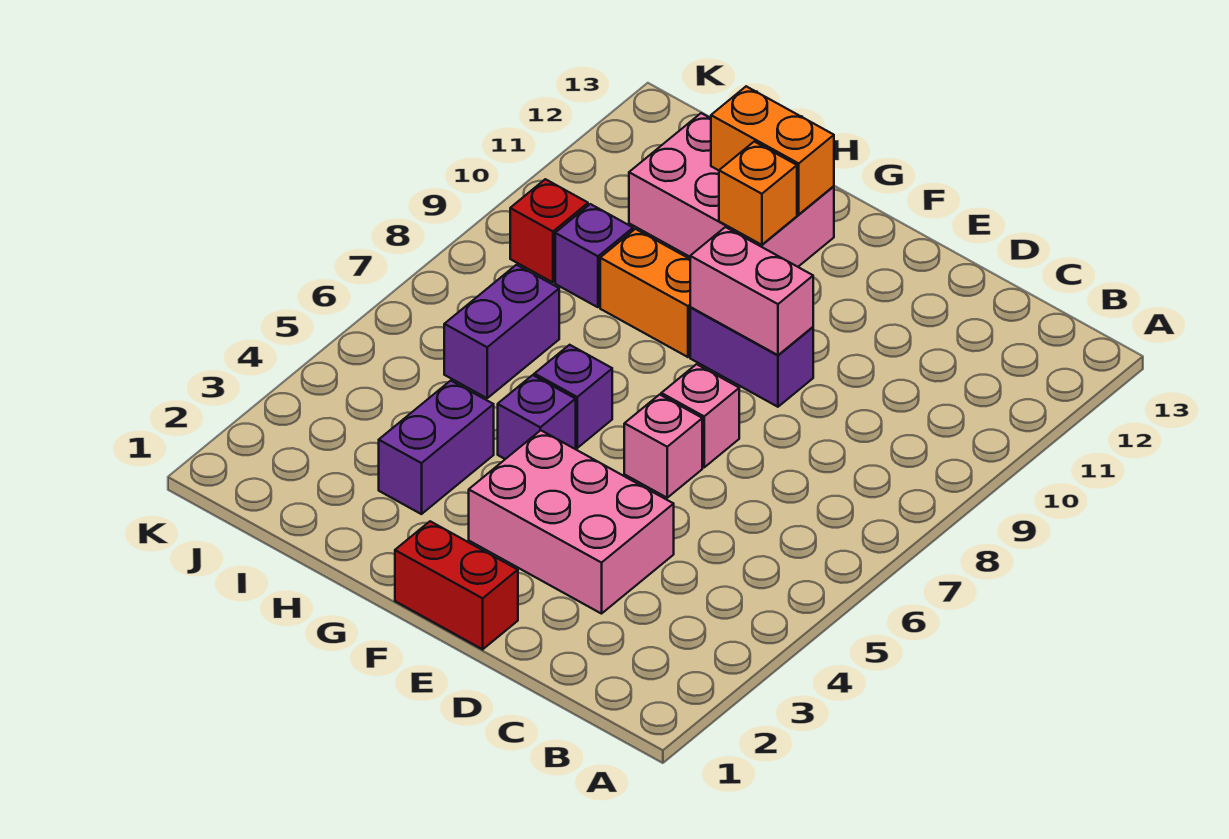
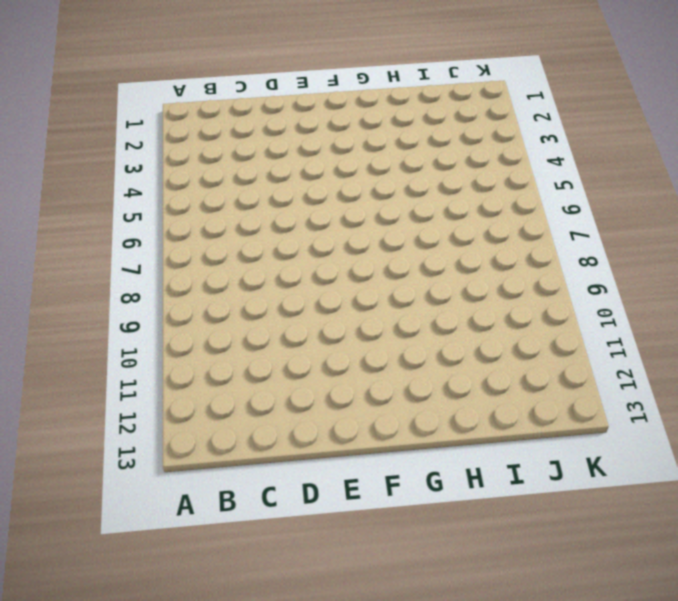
none -> pink brick D3:F4 level 1
none -> red brick E1:F1 level 1
none -> pink brick E6 level 1

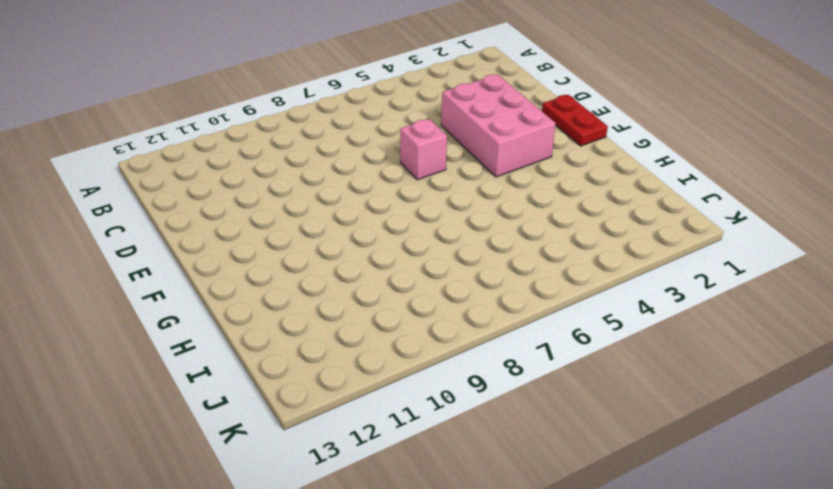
red plate E1:F1 level 1 -> red brick E1:F1 level 1
none -> pink brick E7 level 1
none -> purple brick E9:F9 level 1
none -> purple brick G5 level 1

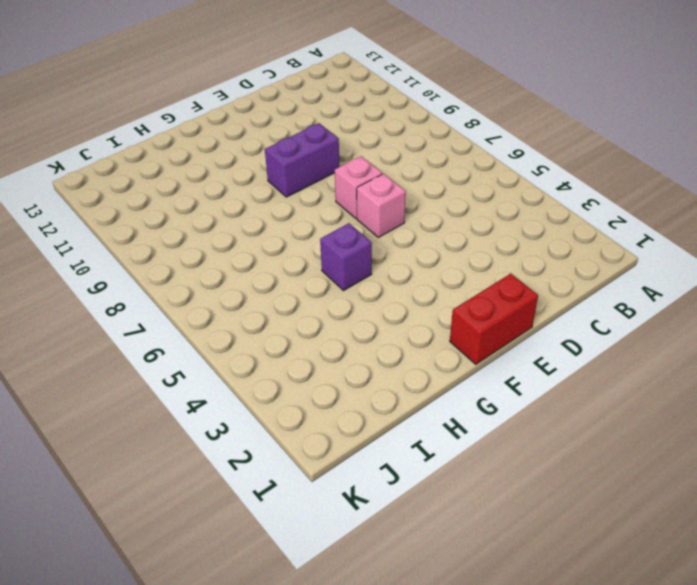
none -> pink brick D3:F4 level 1
none -> purple brick G6 level 1
none -> orange brick G9:H9 level 1

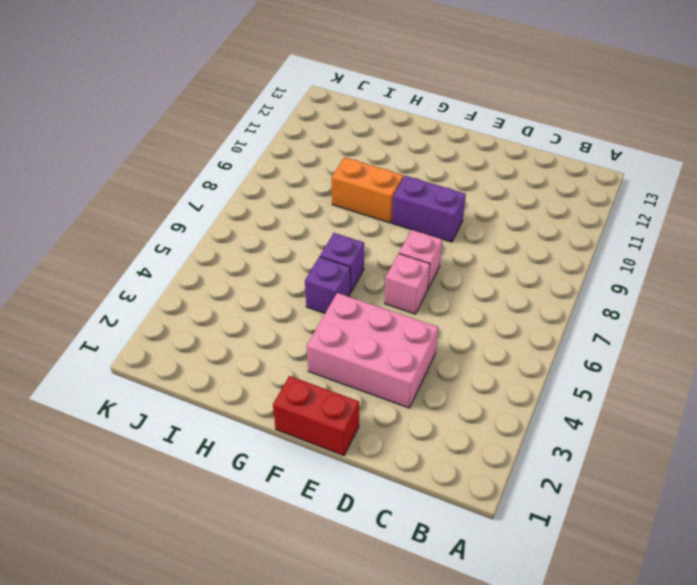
none -> pink brick G11:I12 level 1
none -> purple brick H3:H4 level 1
none -> purple brick I6:I7 level 1

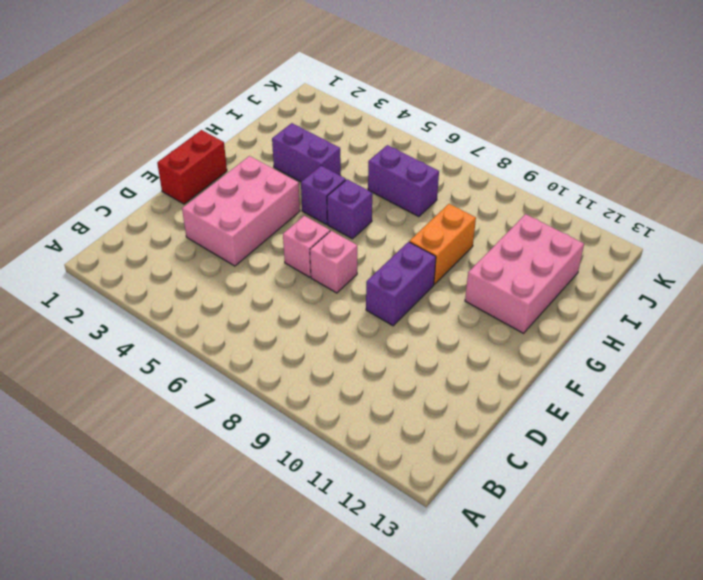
none -> purple brick I9 level 1
none -> red brick J9 level 1
none -> pink brick E9:F9 level 2

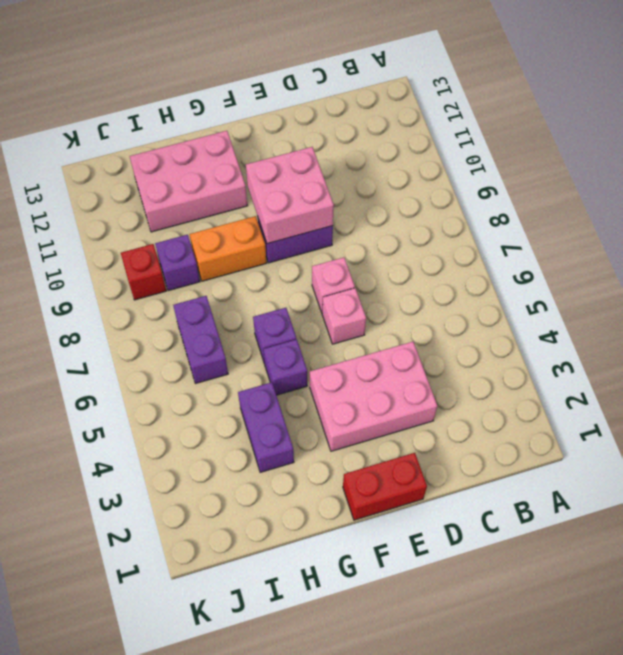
pink brick E9:F10 level 2 -> pink brick E9:F9 level 2
none -> orange brick G11 level 2
none -> orange brick G12:H12 level 2

